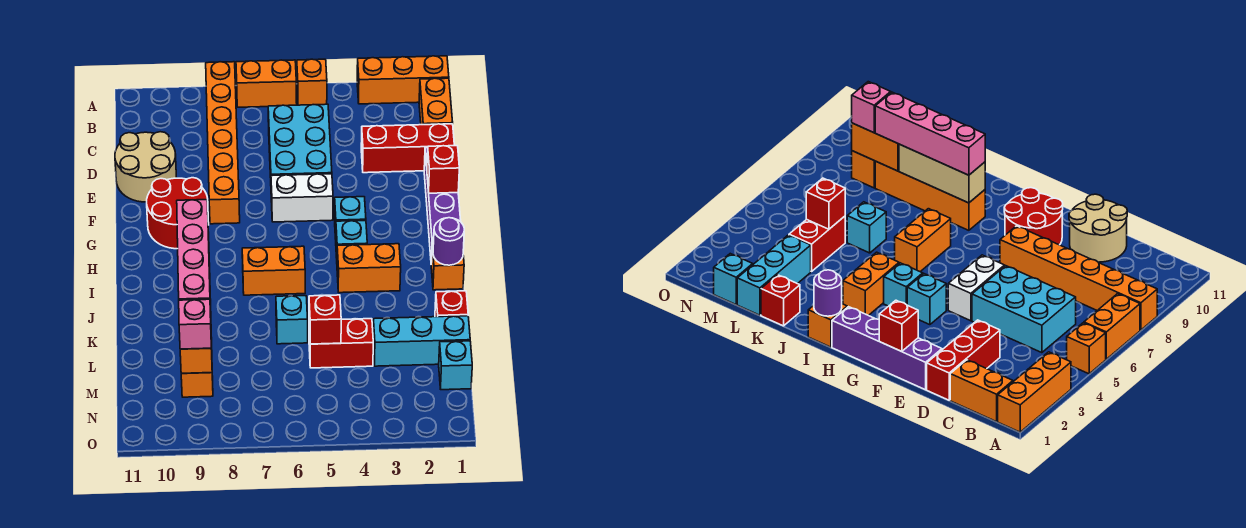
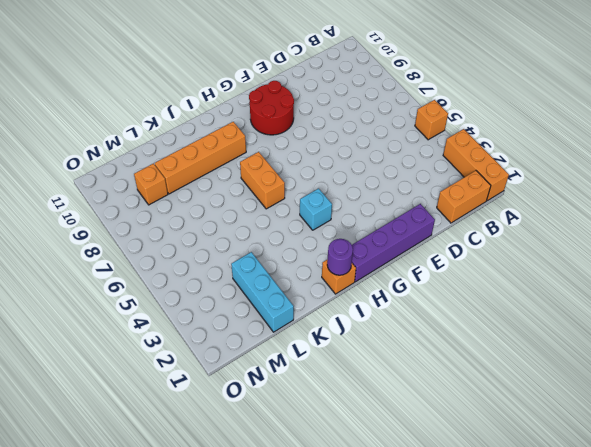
none -> orange brick A6:A7 level 1
none -> orange brick A8:F8 level 1
none -> cyan brick C5:E6 level 1
none -> red brick D1:D3 level 1

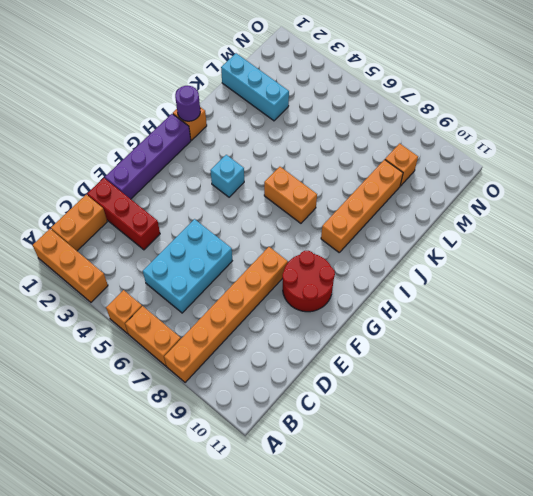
none -> tan round brick D10:E11 level 1
none -> white brick F5:F6 level 1
none -> cyan brick G4 level 1
none -> orange brick I3:I4 level 1

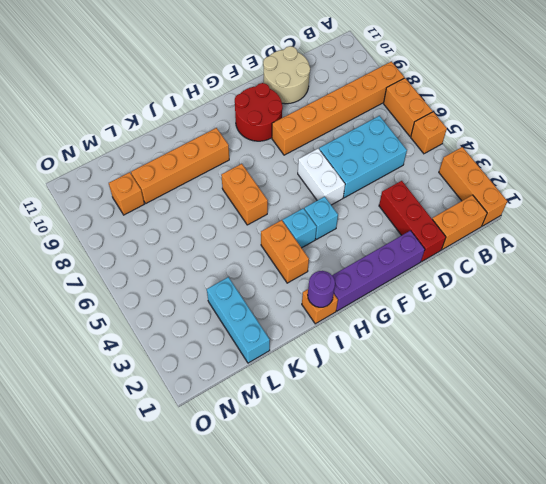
none -> red brick K1 level 1
none -> cyan brick K6 level 1
none -> red brick L4:L5 level 1
none -> cyan brick M1 level 1

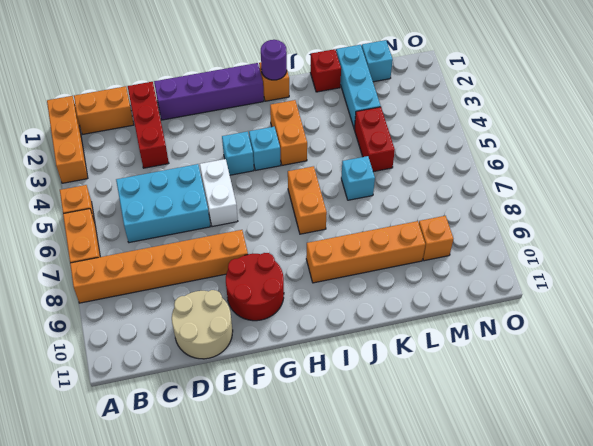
none -> red brick F1 level 2
none -> tan brick I9:K9 level 2
none -> red brick L5 level 2
none -> orange brick L9:M9 level 2

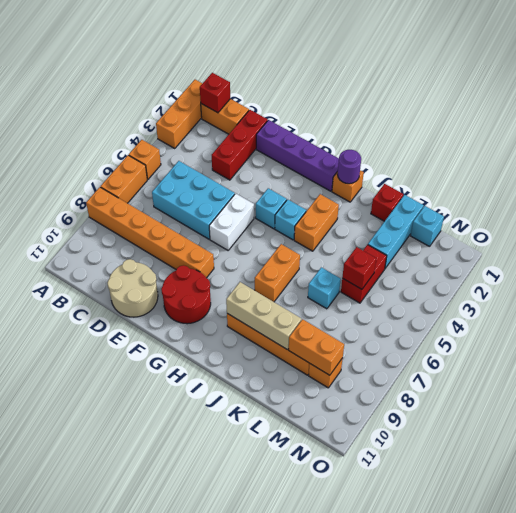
red brick B1 level 2 -> red brick F1 level 2
none -> pink brick I9:L9 level 3
none -> pink brick M9 level 3

